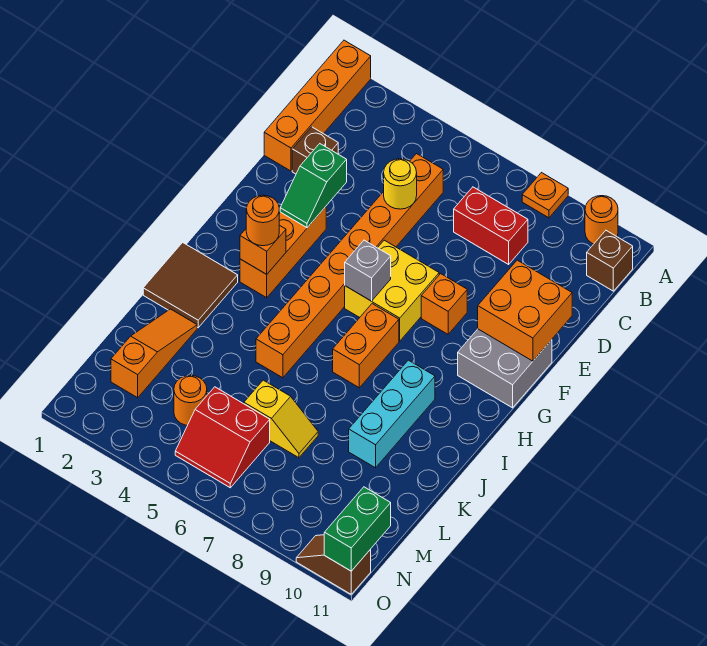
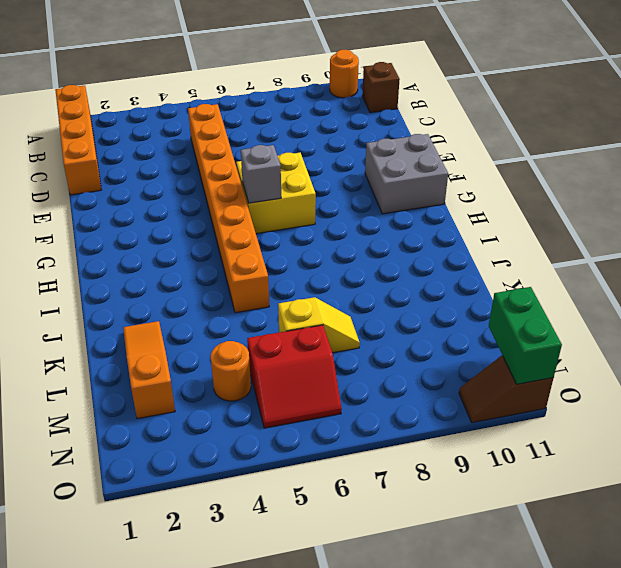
none -> orange plate A8 level 1
none -> red brick C7:C8 level 1
none -> brown brick D2 level 1

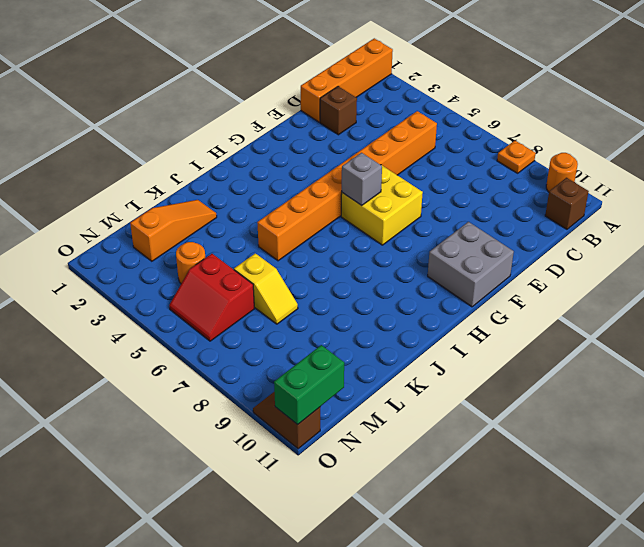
none -> red brick C7:C8 level 1
none -> orange brick F3:H3 level 1
none -> orange brick F8 level 1

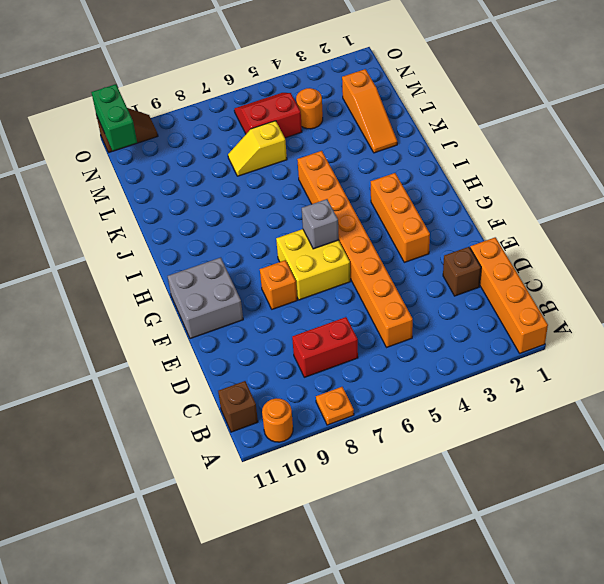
none -> orange brick H7:I7 level 1
none -> brown tile I1:J2 level 1
none -> cyan brick I9:K9 level 1

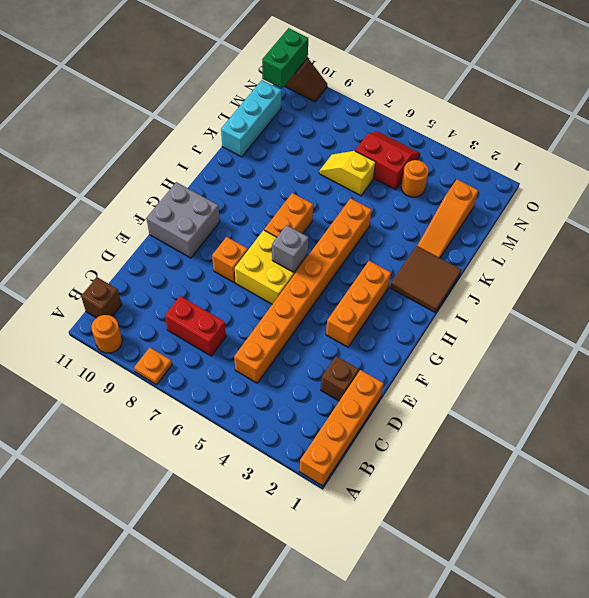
cyan brick K11:M11 level 1 -> cyan brick I9:K9 level 1
none -> yellow round brick D5 level 2
none -> green slope E3:F3 level 2 top E
none -> orange brick E10:F11 level 2

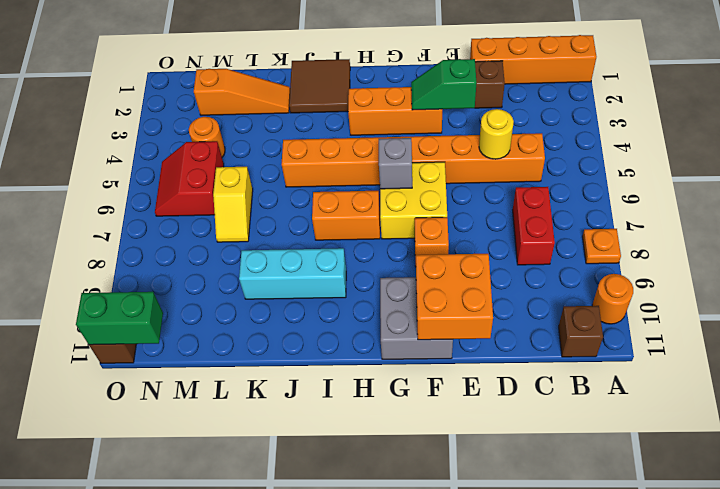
none -> orange brick H3 level 2
none -> orange round brick H3 level 3

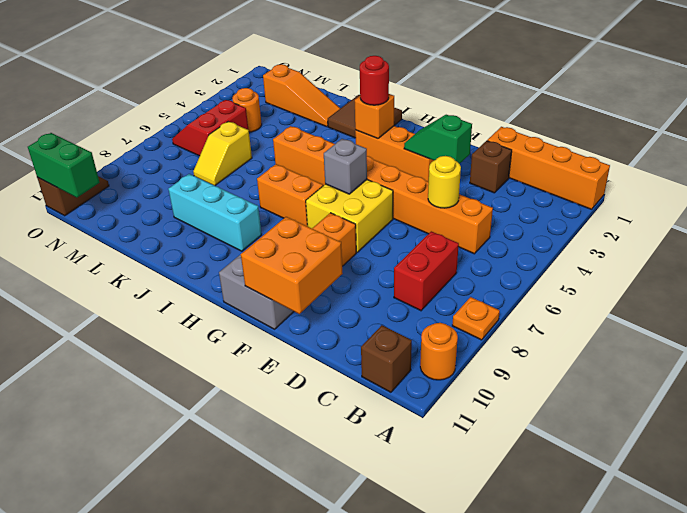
red round brick H3 level 3 -> orange round brick H3 level 3

